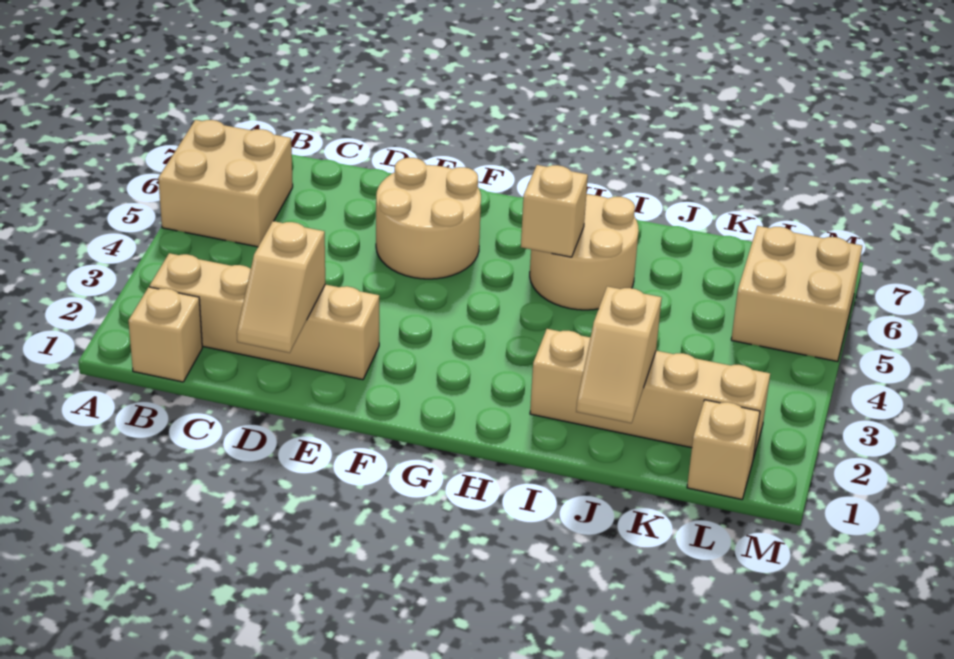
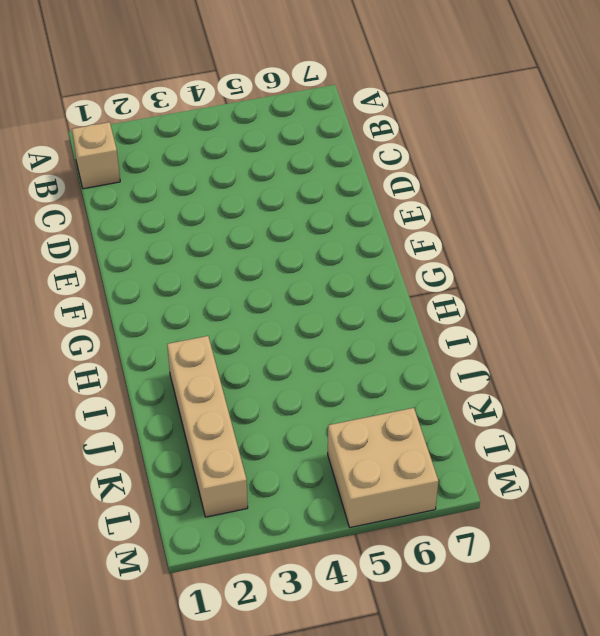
none -> tan brick A5:B6 level 1
none -> tan brick B2:E2 level 1

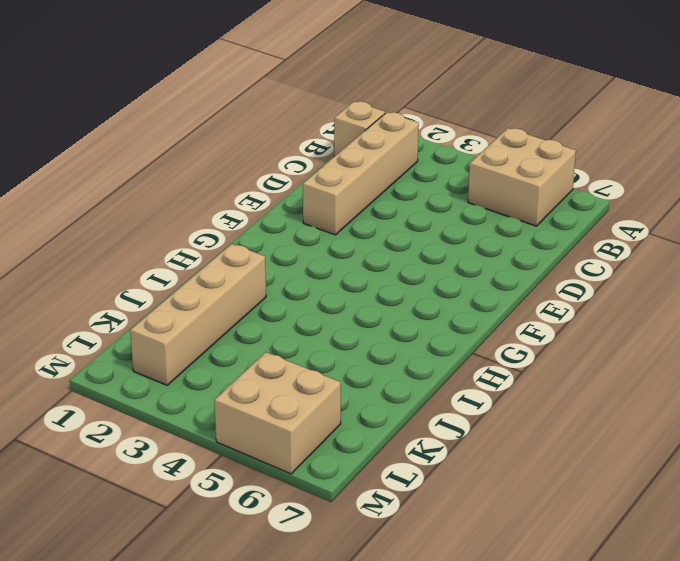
none -> tan round brick E5:F6 level 1
none -> tan round brick H5:I6 level 1

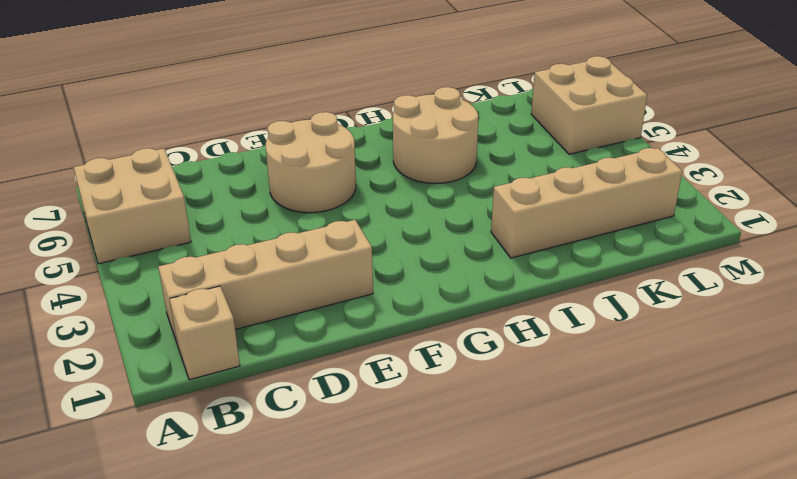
none -> tan brick L1 level 1
none -> tan slope D1:D2 level 2 top 2

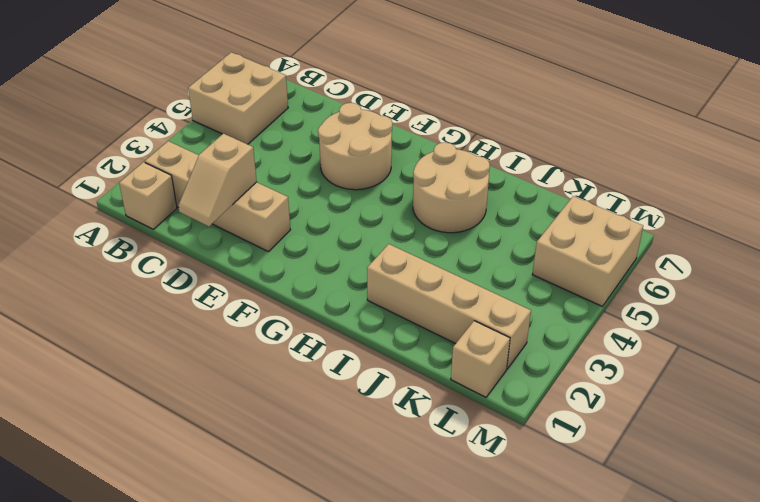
none -> tan brick H5 level 2
none -> tan slope J1:J2 level 2 top 2

